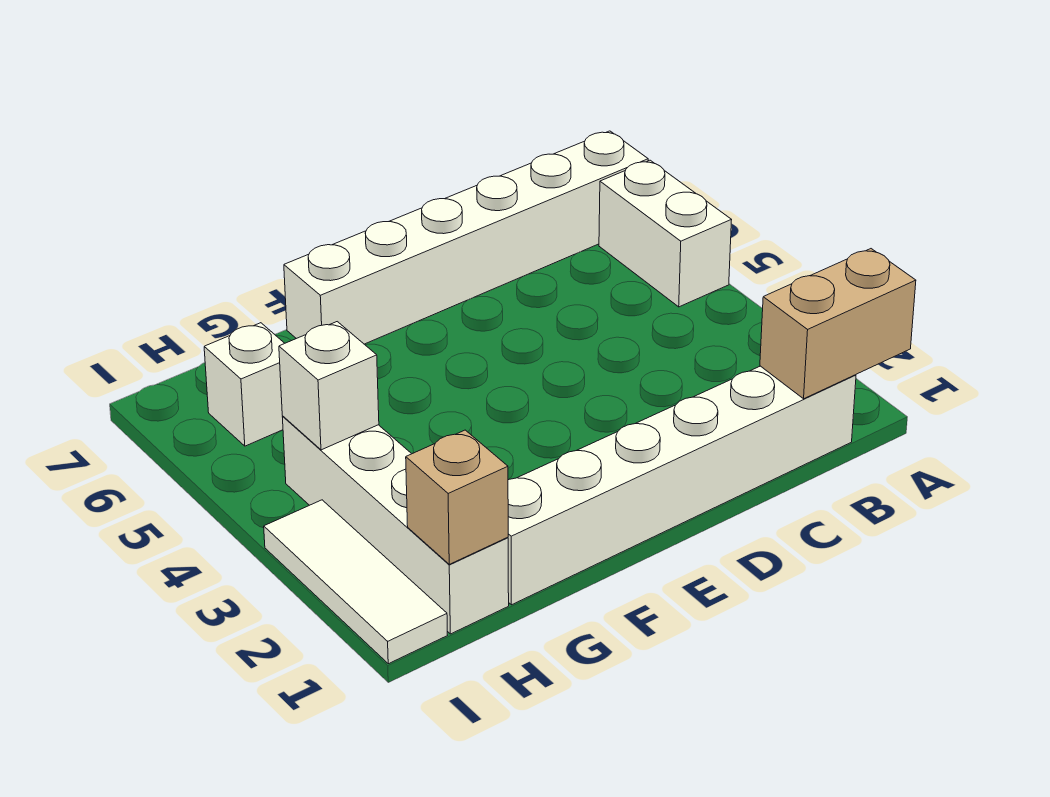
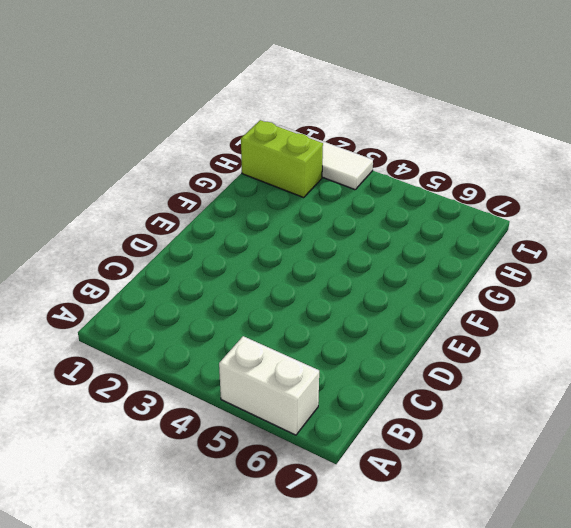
lime brick H1:H2 level 1 -> white brick H1:H4 level 1
none -> white brick A7:F7 level 1
none -> white brick B1:G1 level 1

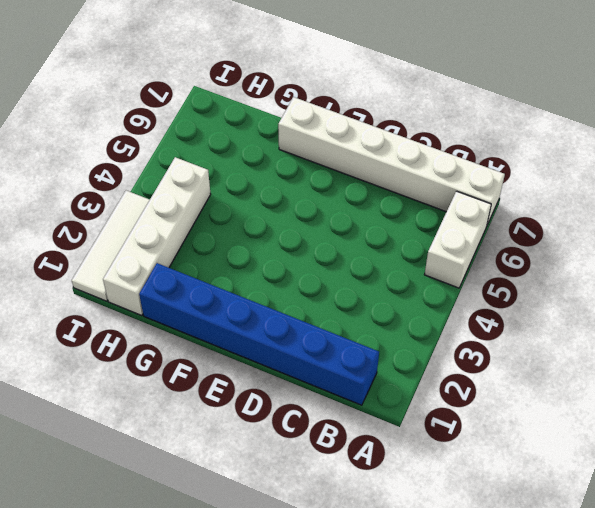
blue brick B1:G1 level 1 -> white brick B1:G1 level 1
none -> white brick H6 level 1
none -> tan brick A1:B1 level 2

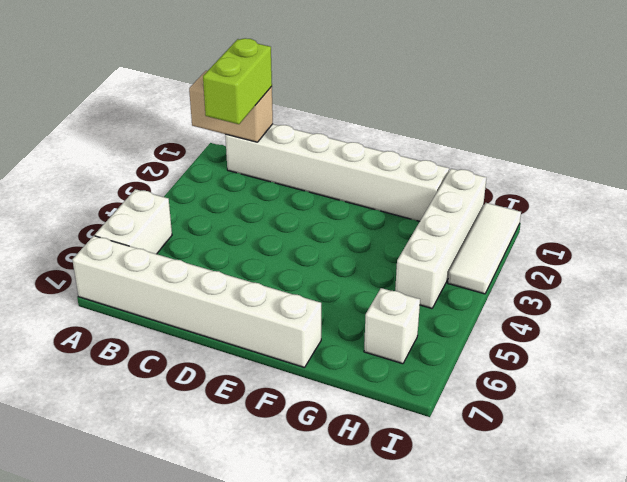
lime brick B1:B2 level 3 -> none
none -> tan brick H1 level 2
none -> white brick H4 level 2

